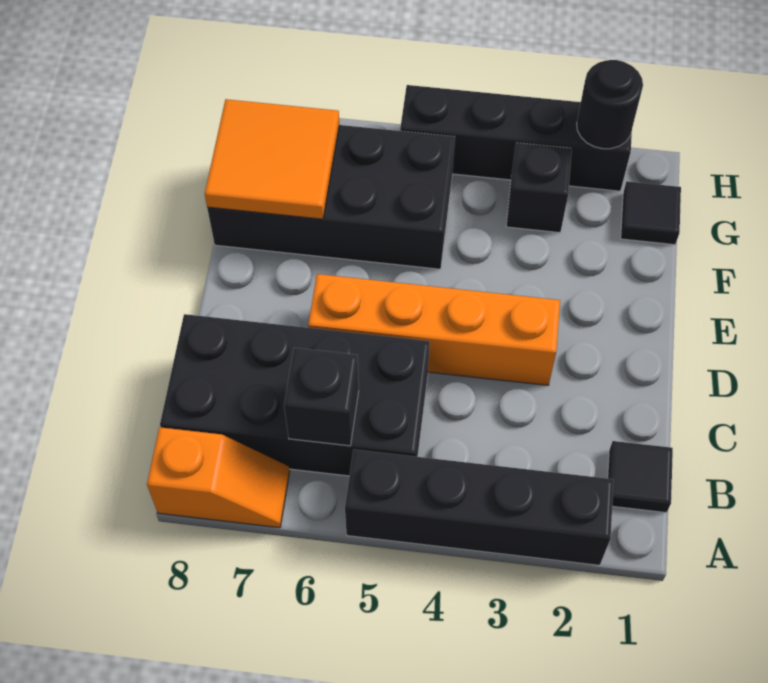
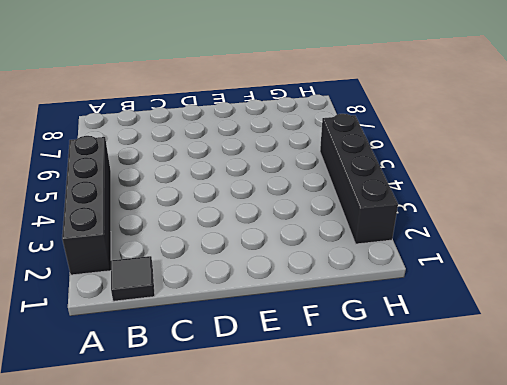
none -> orange slope A7:A8 level 1 top 8
none -> black brick B5:C8 level 1
none -> orange brick D3:D6 level 1

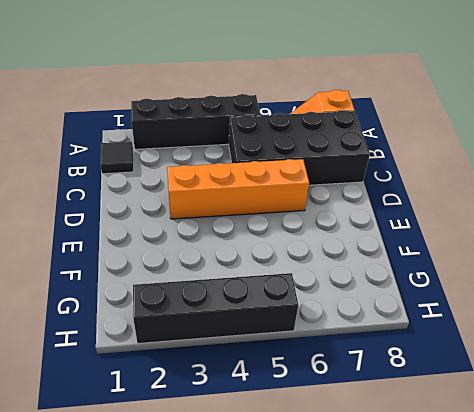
none -> black brick F5:G8 level 1
none -> black tile G1 level 1
none -> black brick G3 level 1

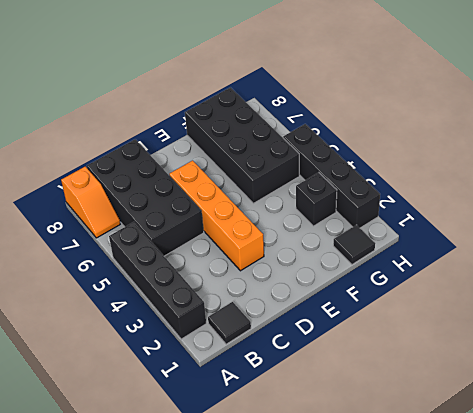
none -> black brick B6 level 2
none -> orange tile F7:G8 level 2
none -> black round brick H2 level 2

